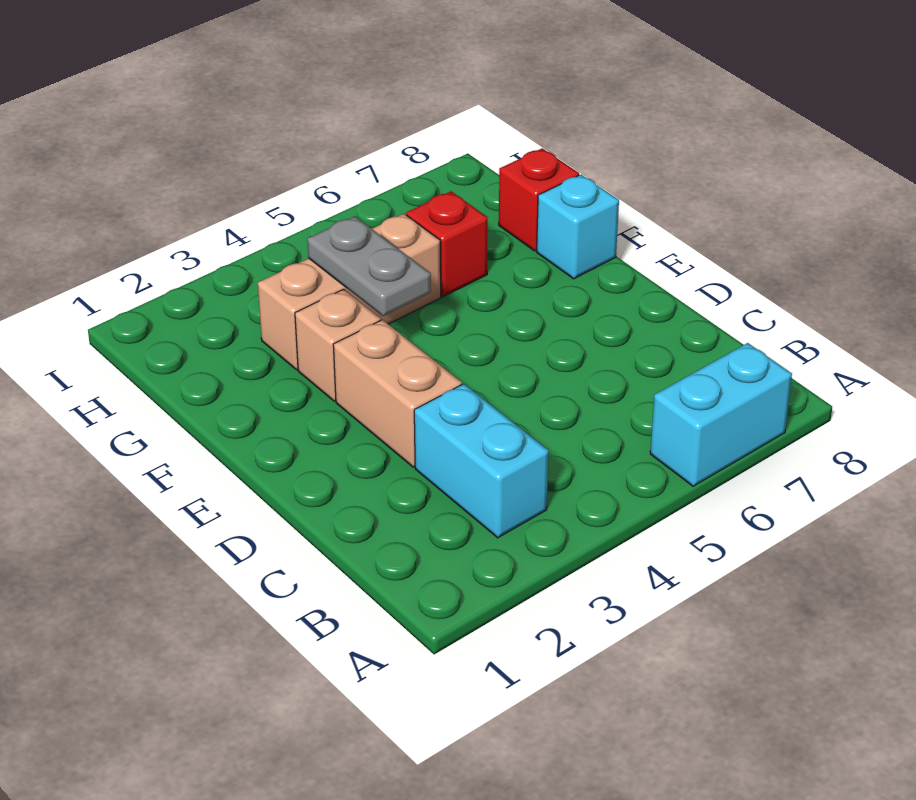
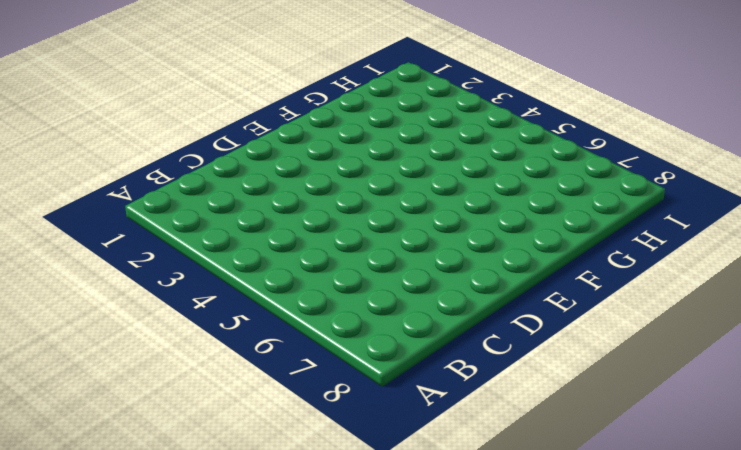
none -> cyan brick A6:A7 level 1
none -> cyan brick B3:C3 level 1

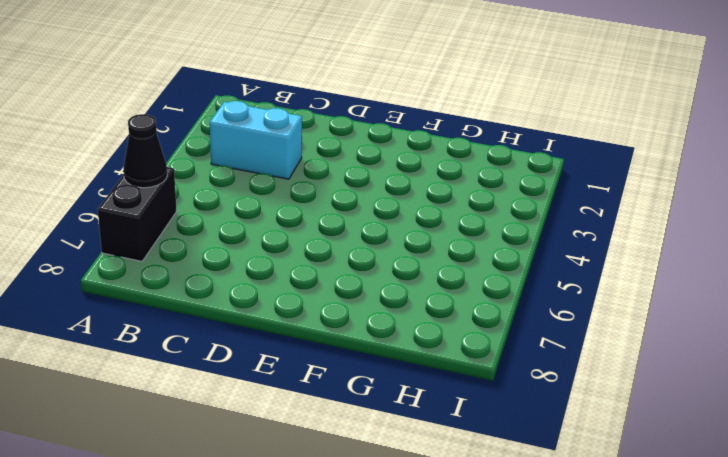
black brick A6:A7 level 1 -> cyan brick A6:A7 level 1
black cone A6 level 2 -> none
none -> tan brick D3:E3 level 1
none -> tan brick F3 level 1

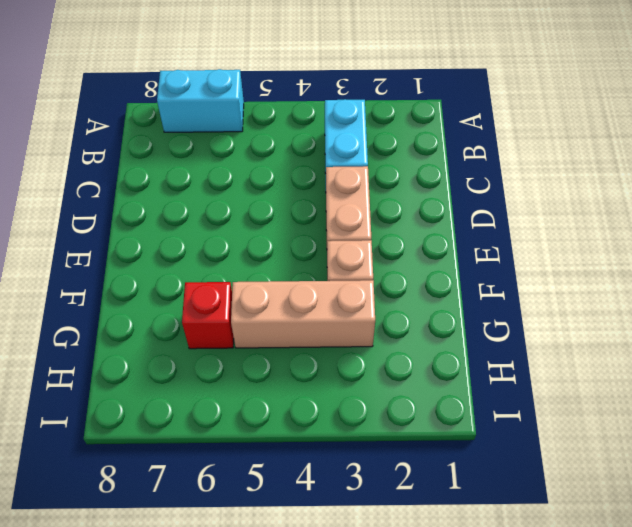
none -> cyan brick F8 level 1
none -> red brick G8 level 1

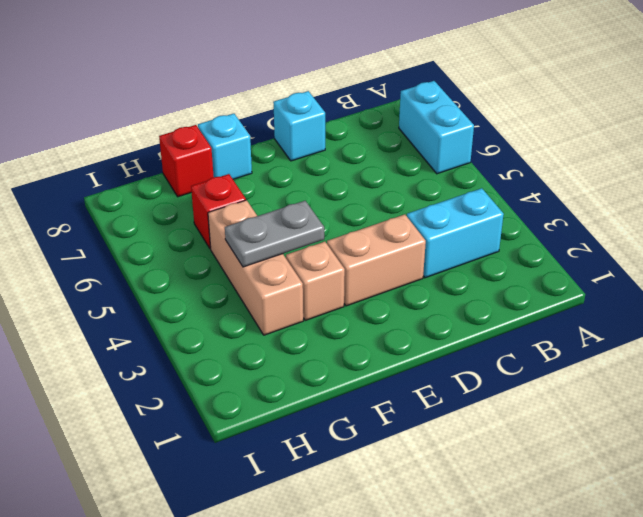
cyan brick D8 level 1 -> none

